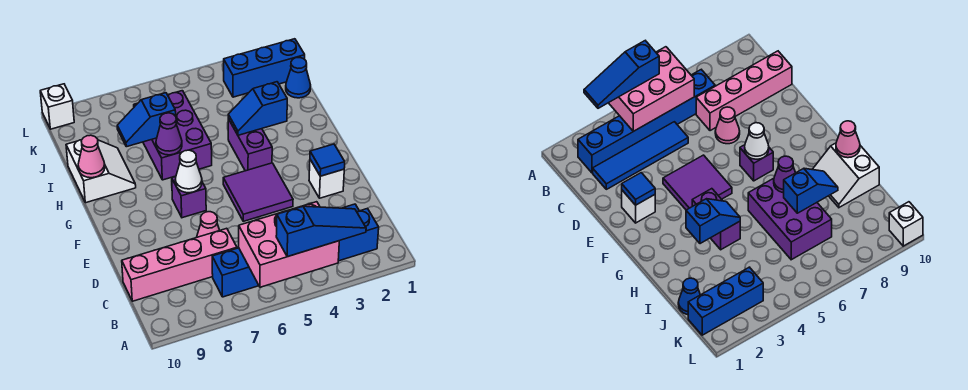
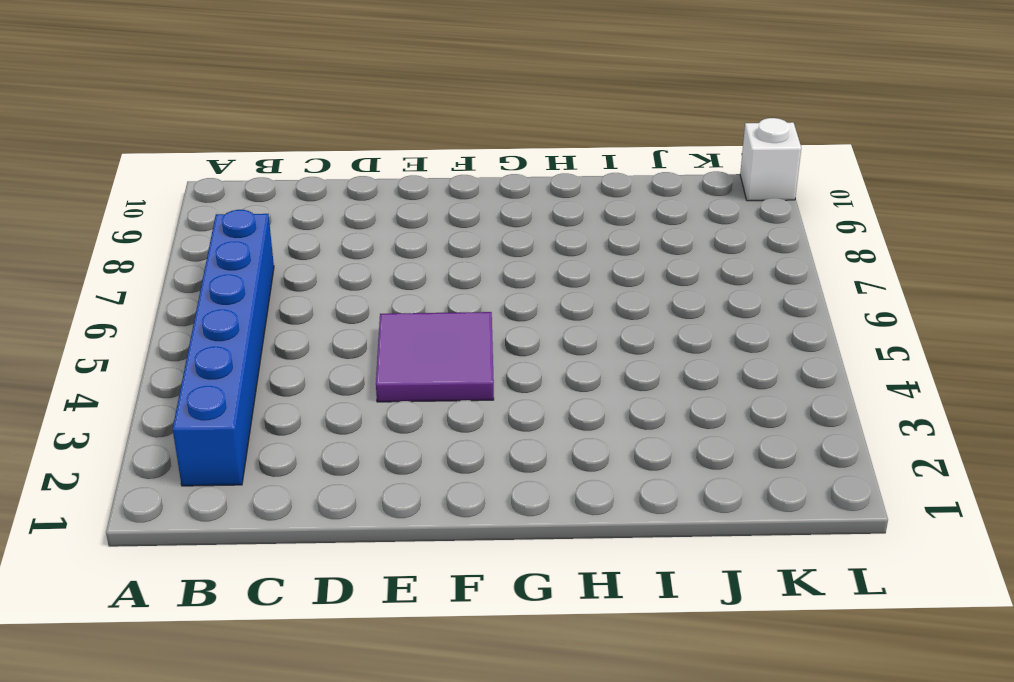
none -> blue tile C2:C5 level 1
none -> pink brick C7:C10 level 1
none -> pink cone D7 level 1

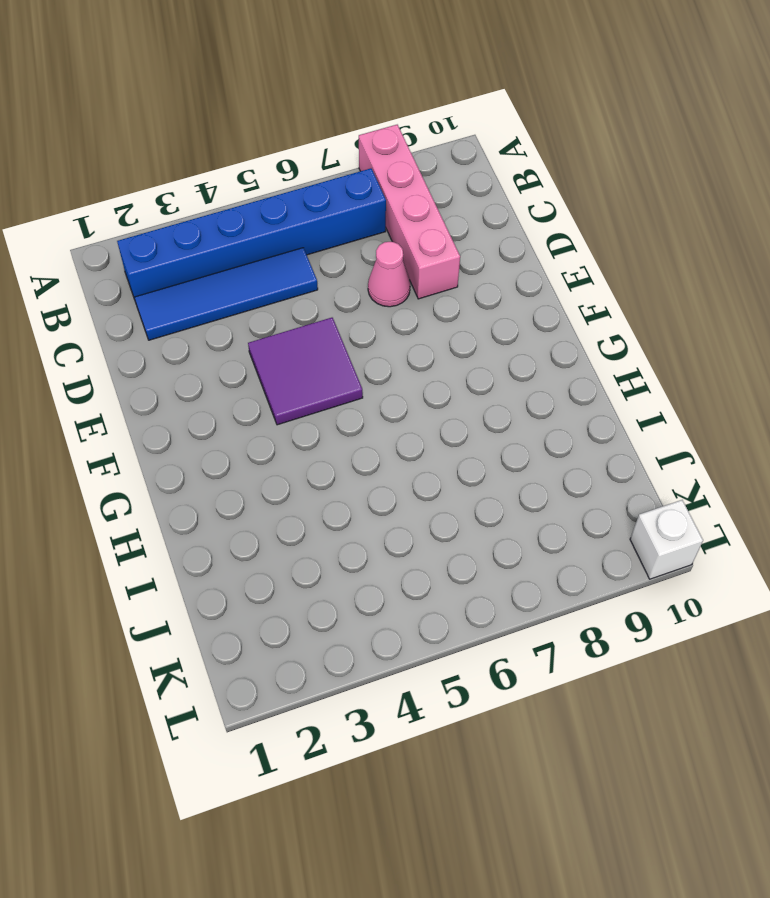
pink brick A8:D8 level 1 -> pink brick C7:C10 level 1
none -> white brick E2 level 1
none -> purple brick F7 level 1
none -> purple brick G4:H4 level 1

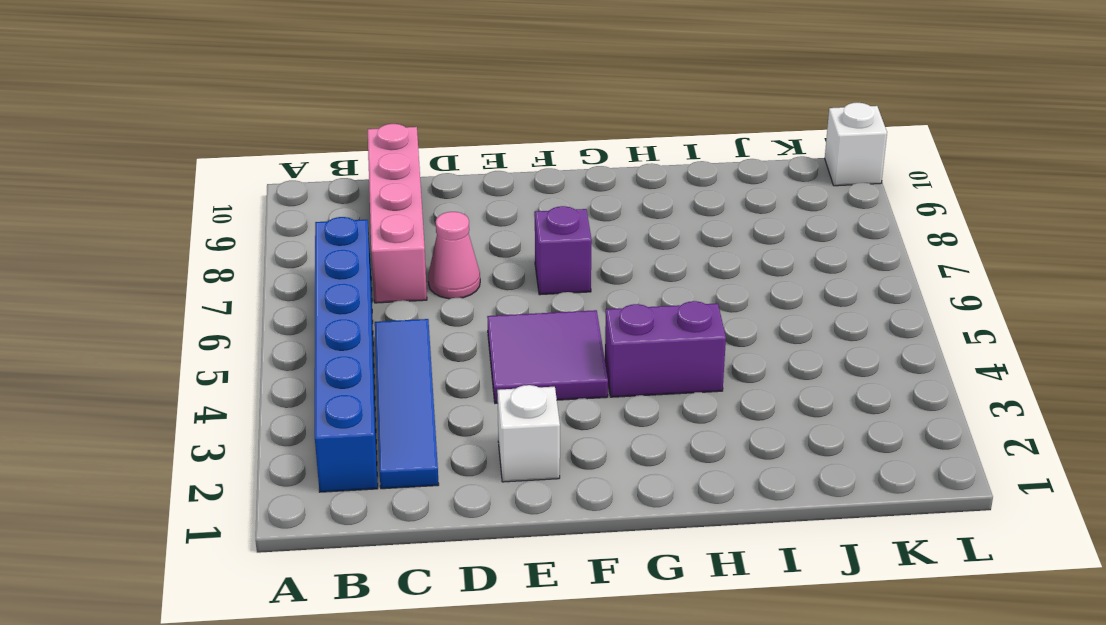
none -> purple brick H6:J7 level 1
none -> white slope H9:I10 level 1 top 10
none -> blue cone J1 level 1

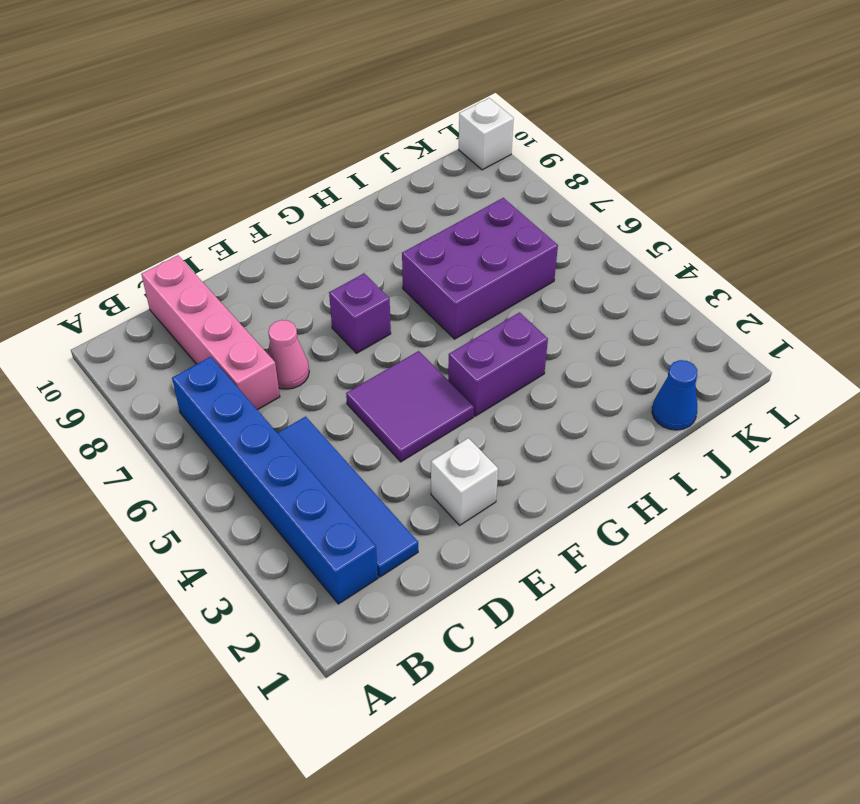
none -> white slope H9:I10 level 1 top 10
none -> blue brick K1:K3 level 1
none -> pink brick A4:B6 level 2

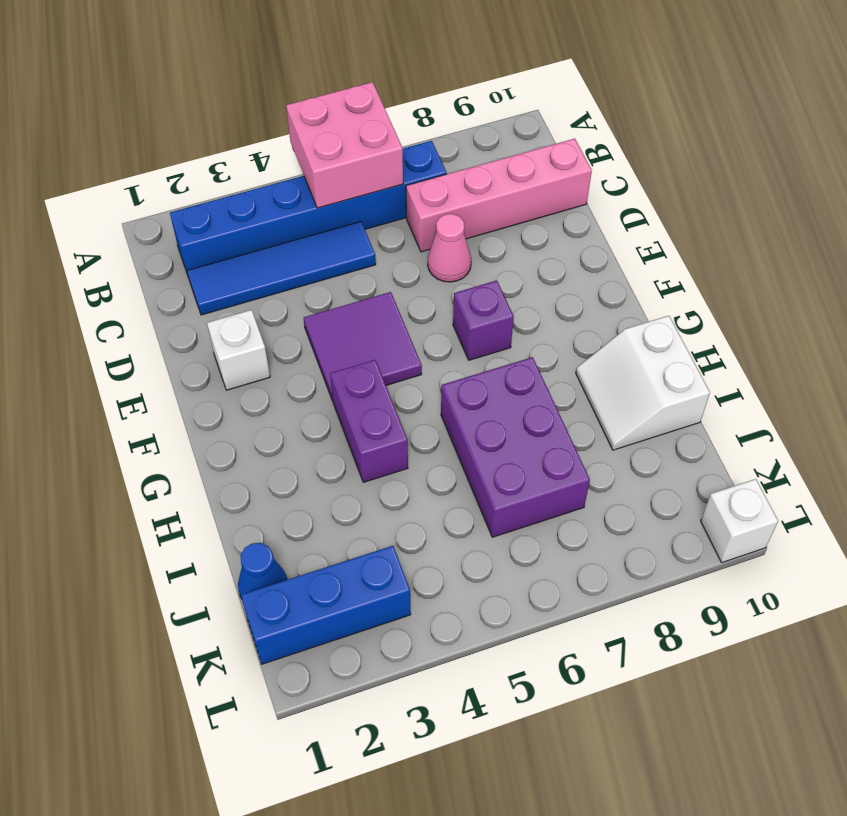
pink brick A5:B6 level 2 -> pink brick A4:B6 level 2
none -> blue tile E2 level 2
none -> white cone F7 level 2
none -> blue slope H3:H4 level 2 top 3

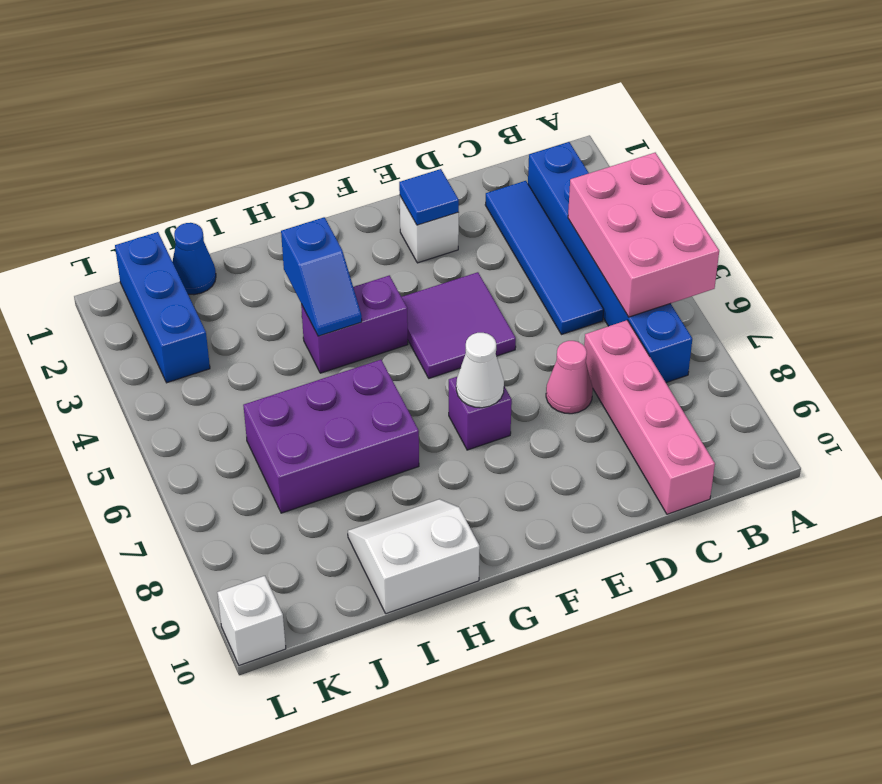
none -> purple cone H7 level 2
none -> pink cone H10 level 2
none -> blue slope I7:I8 level 2 top 7

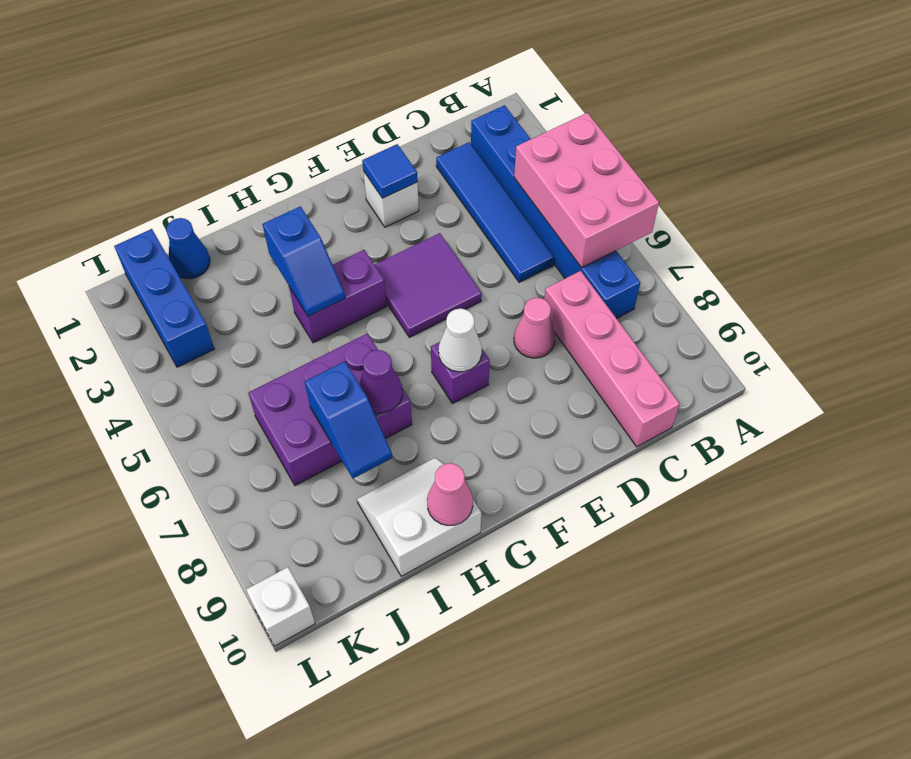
none -> blue slope A3:A5 level 3 top 5

